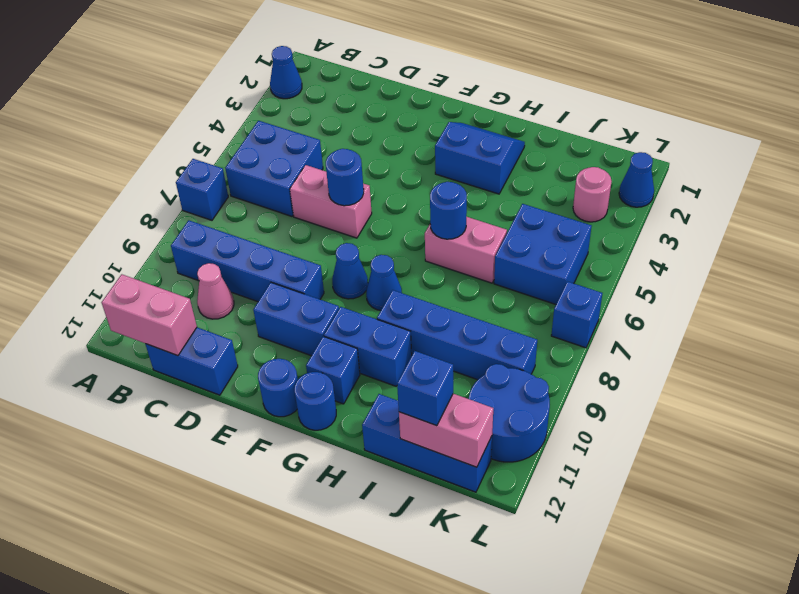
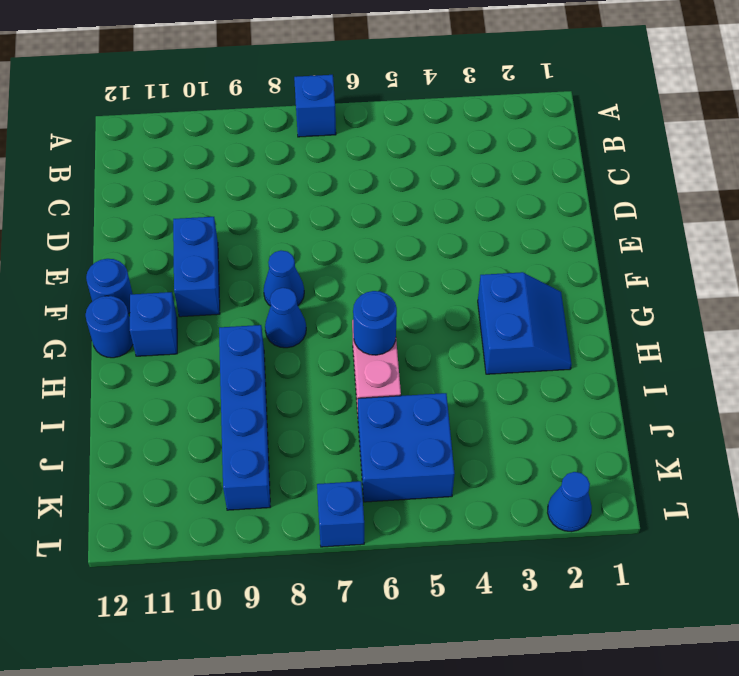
none -> blue cone A2 level 1
none -> blue brick B5:C6 level 1
none -> blue brick B9:E9 level 1

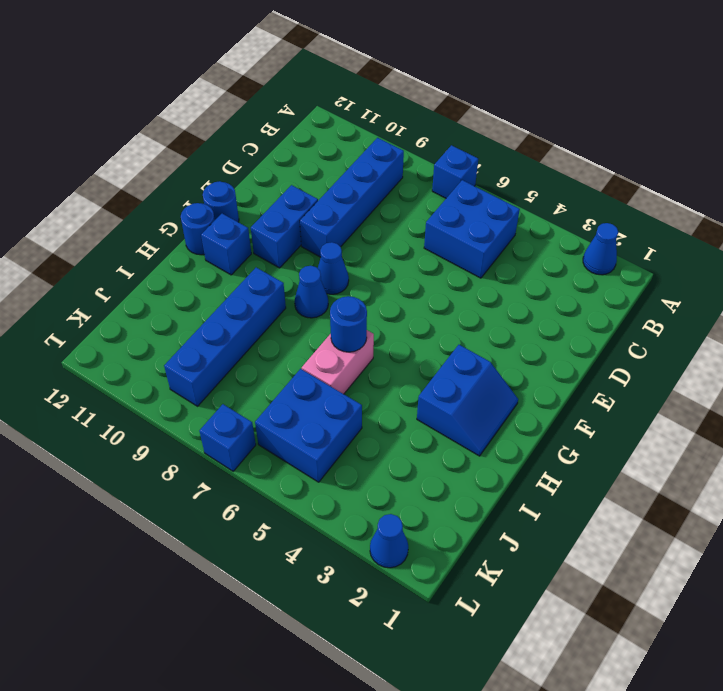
none -> pink cone C10 level 1
none -> blue brick C12:D12 level 1
none -> pink brick D6:E6 level 1

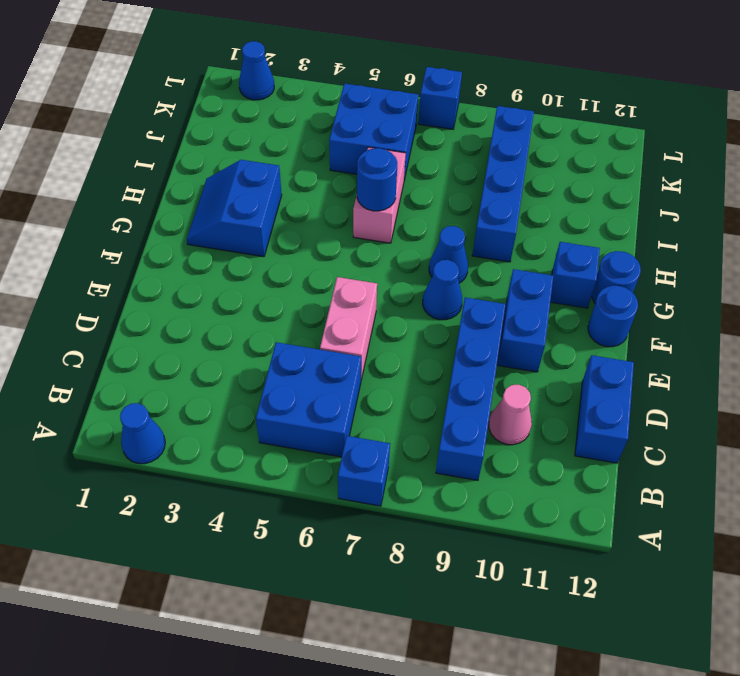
none -> blue brick G10:H10 level 1
none -> blue brick I12:K12 level 1
none -> pink round brick K3 level 1

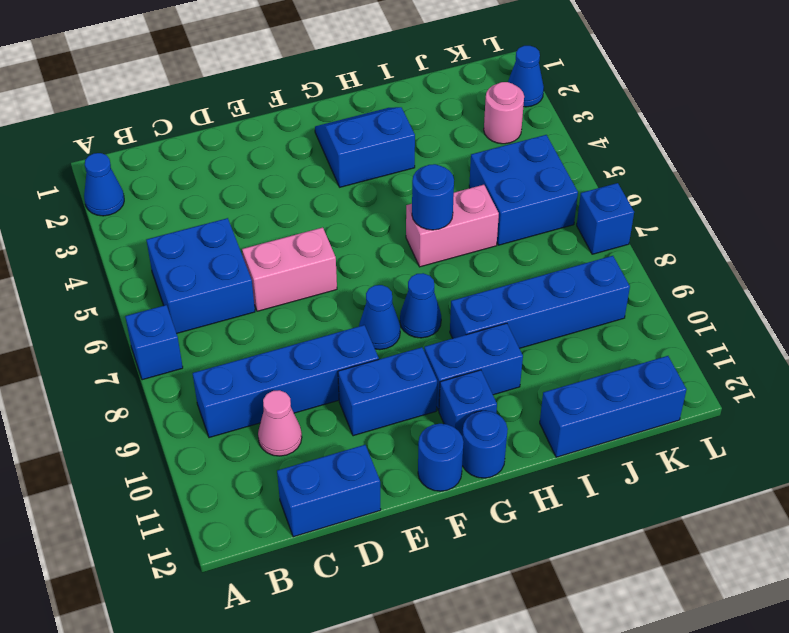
none -> blue round brick K10:L11 level 1
none -> pink brick B12:C12 level 2
none -> blue round brick E6 level 2

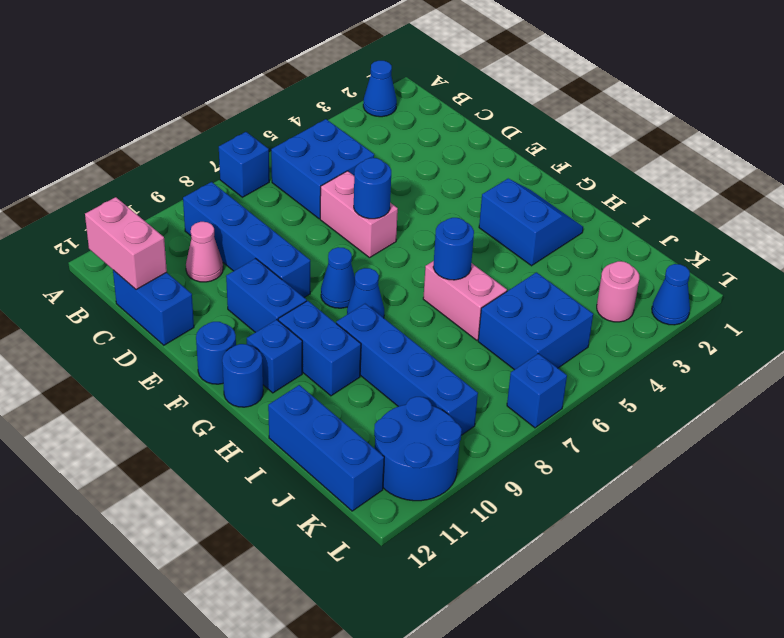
none -> pink brick J12:K12 level 2
none -> blue brick J12 level 3

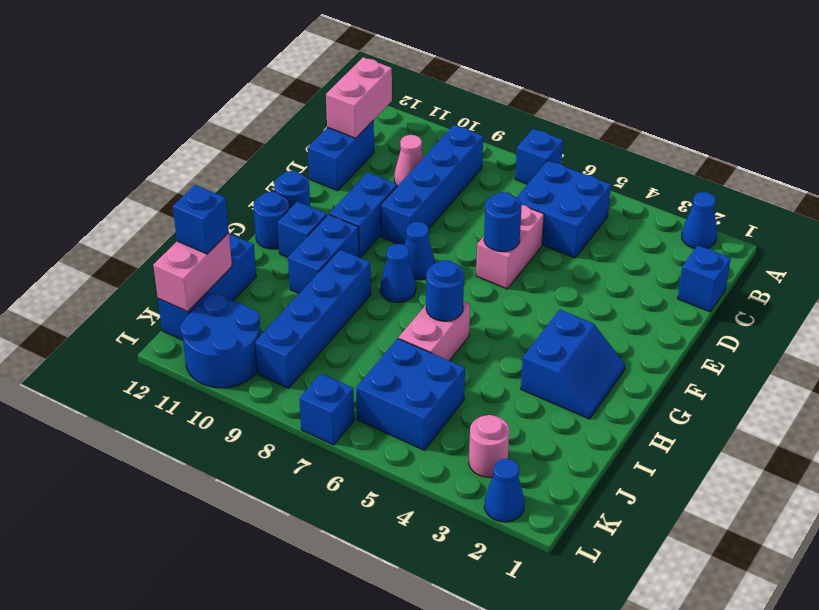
blue brick C1 level 1 -> none

